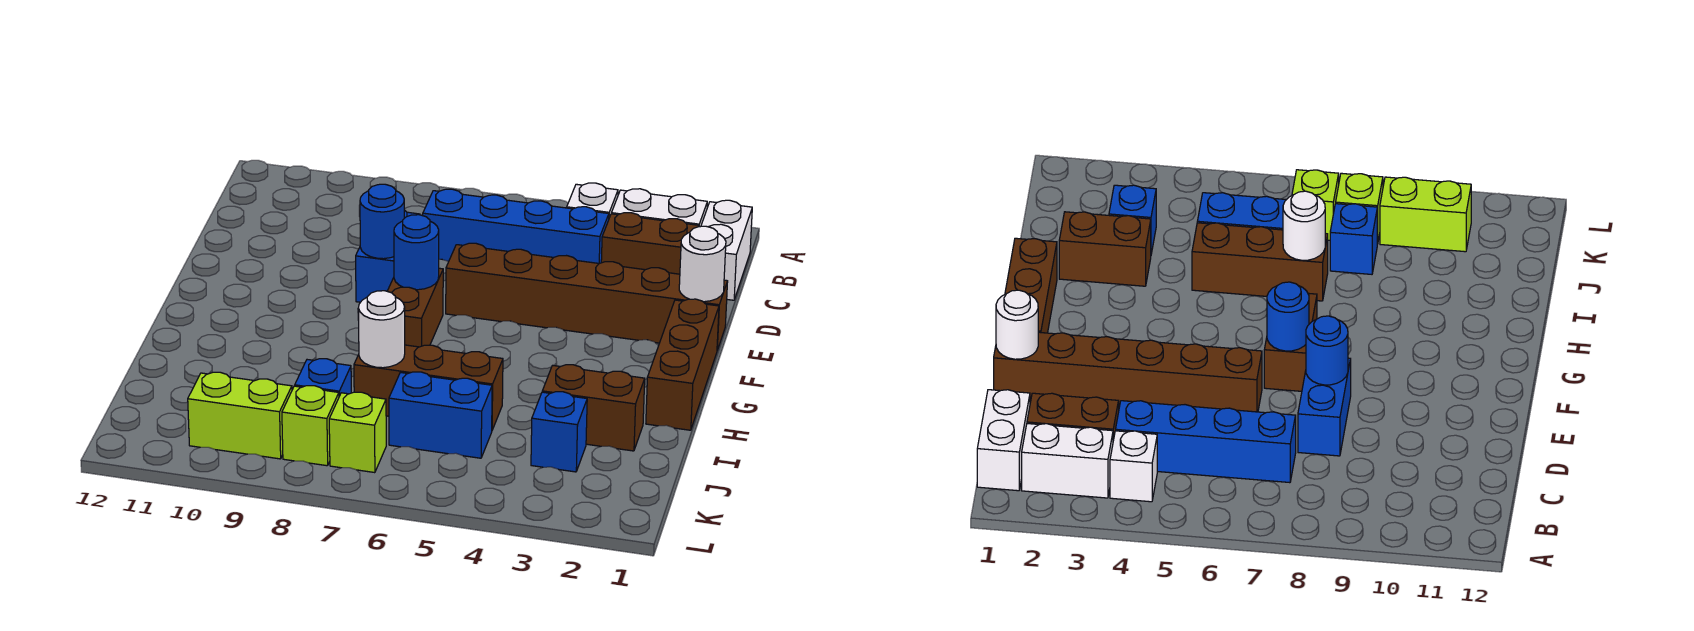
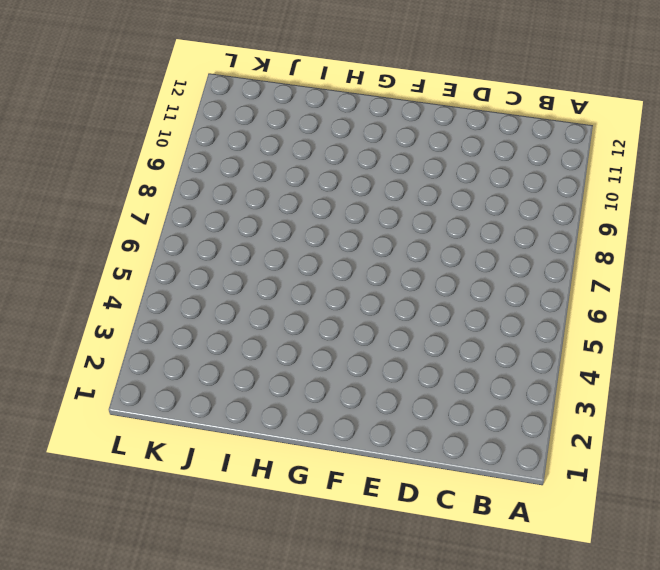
none -> white brick B1:C1 level 1
none -> white brick B2:B3 level 1
none -> white brick B4 level 1

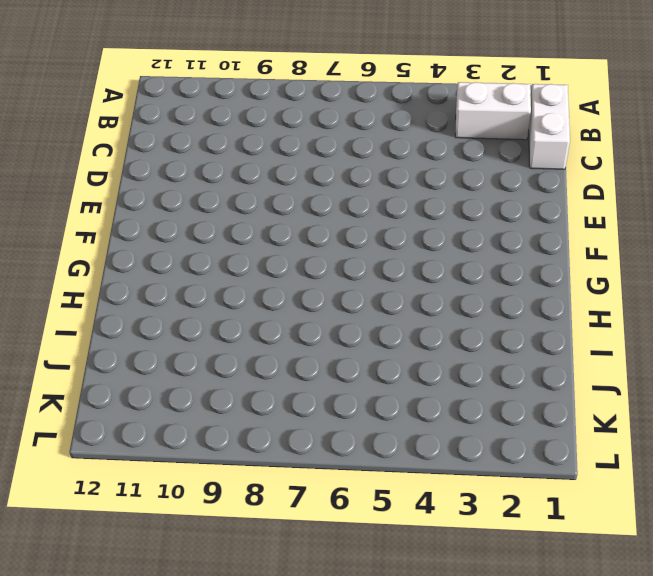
none -> white brick B4 level 1
none -> brown brick C2:C3 level 1
none -> blue brick C4:C7 level 1

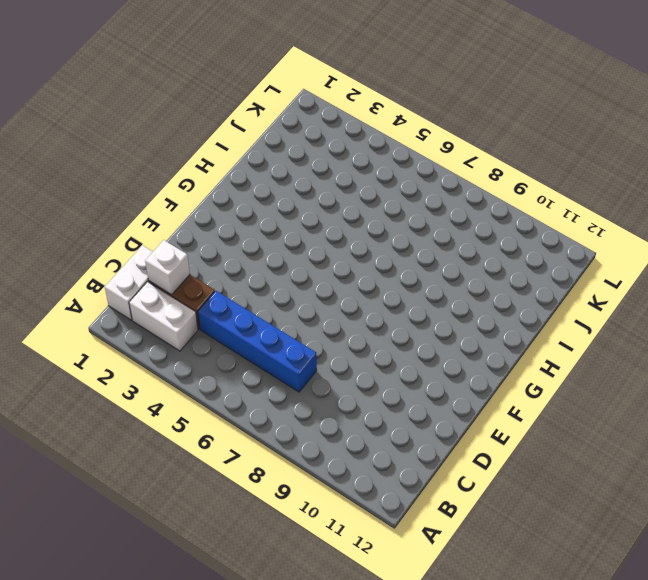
white brick C2 level 2 -> white brick B4 level 1
none -> blue brick D8:E8 level 1
none -> brown brick E1:E6 level 1
none -> brown brick F1:H1 level 1

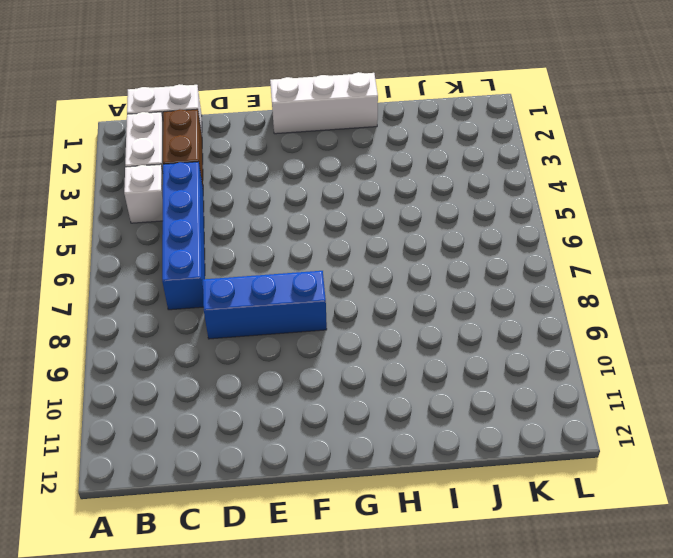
blue brick D8:F8 level 1 -> blue brick D8:E8 level 1
white brick F1:H1 level 1 -> brown brick F1:H1 level 1
none -> brown brick E1:E6 level 1
none -> brown brick F7:G7 level 1
none -> brown brick I2:I3 level 1

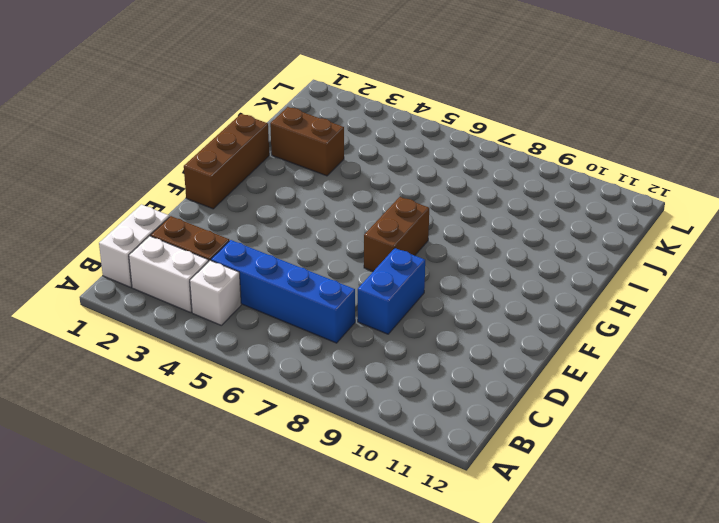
none -> brown brick E1:E6 level 1
none -> brown brick I5:I7 level 1
none -> blue brick J3 level 1

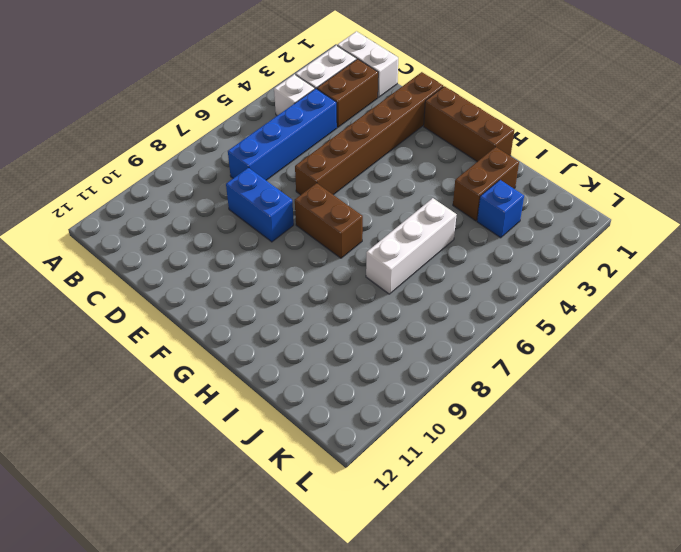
white brick I5:I7 level 1 -> brown brick I5:I7 level 1
none -> blue brick J5:J6 level 1
none -> blue brick J8 level 1
none -> lime brick K7 level 1

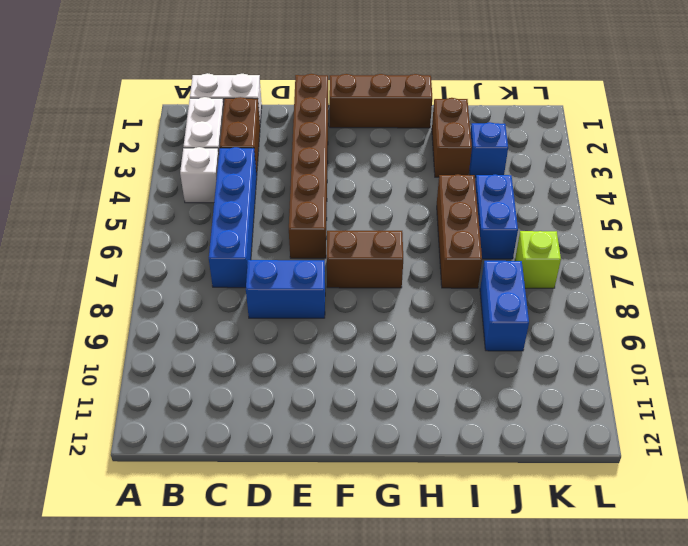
blue brick J8:J9 level 1 -> blue brick J8 level 1
none -> lime brick K8 level 1
none -> lime brick K9:K10 level 1
none -> white round brick E1 level 2

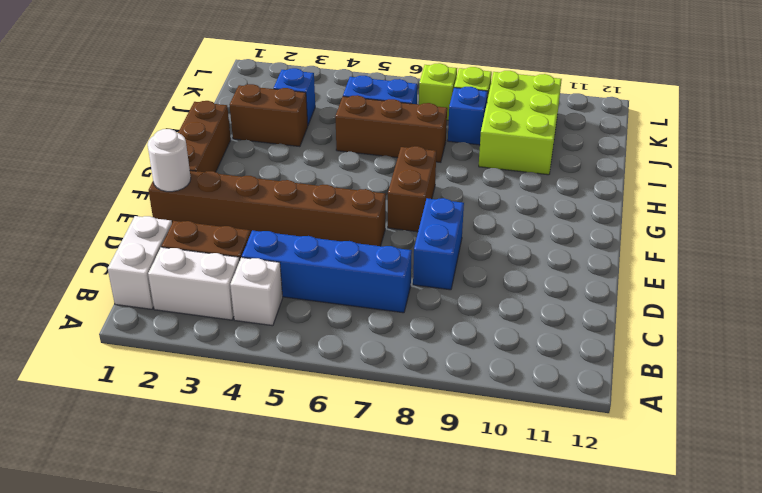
lime brick I9:K10 level 1 -> lime brick K9:K10 level 1
none -> blue round brick E8 level 2
none -> blue round brick F7 level 2
none -> white round brick I7 level 2

